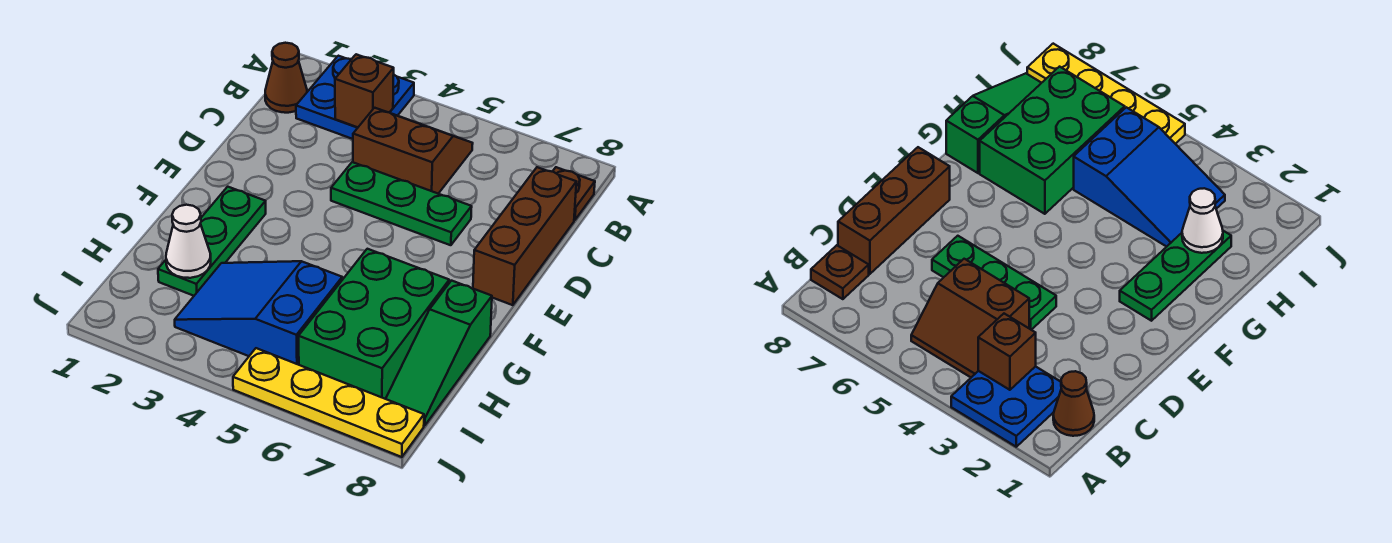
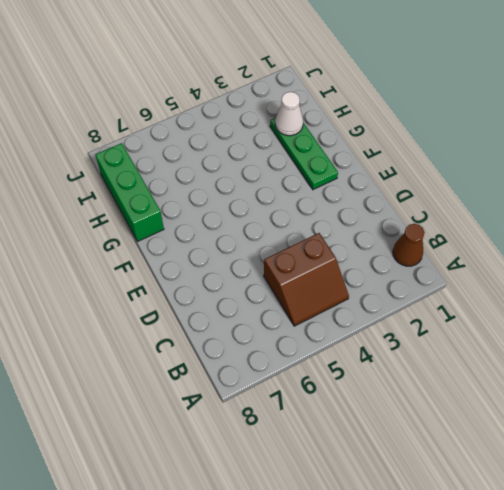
green brick G8:I8 level 1 -> green slope G8:I8 level 1 top G
none -> blue plate A2:B3 level 1
none -> brown plate B8 level 1
none -> brown brick C8:E8 level 1

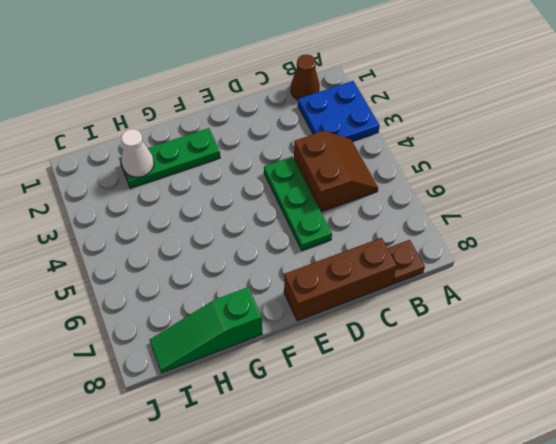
none -> green brick G6:I7 level 1
none -> blue slope H3:I5 level 1 top 5
none -> yellow plate J5:J8 level 1

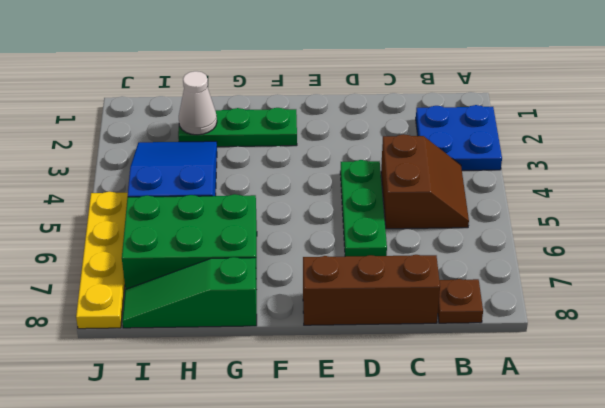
none -> brown cone B1 level 1
none -> brown brick B3 level 2

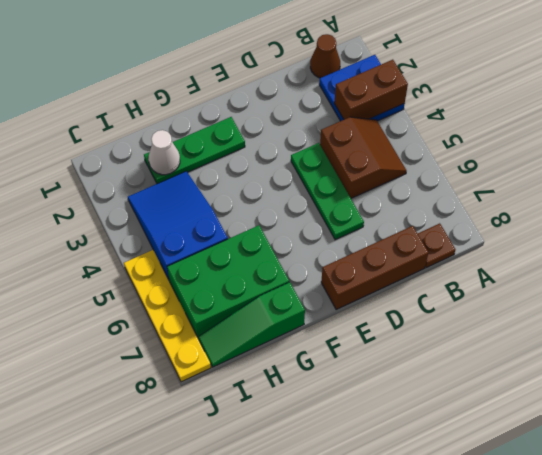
brown brick A3:B3 level 2 -> brown brick B3 level 2

